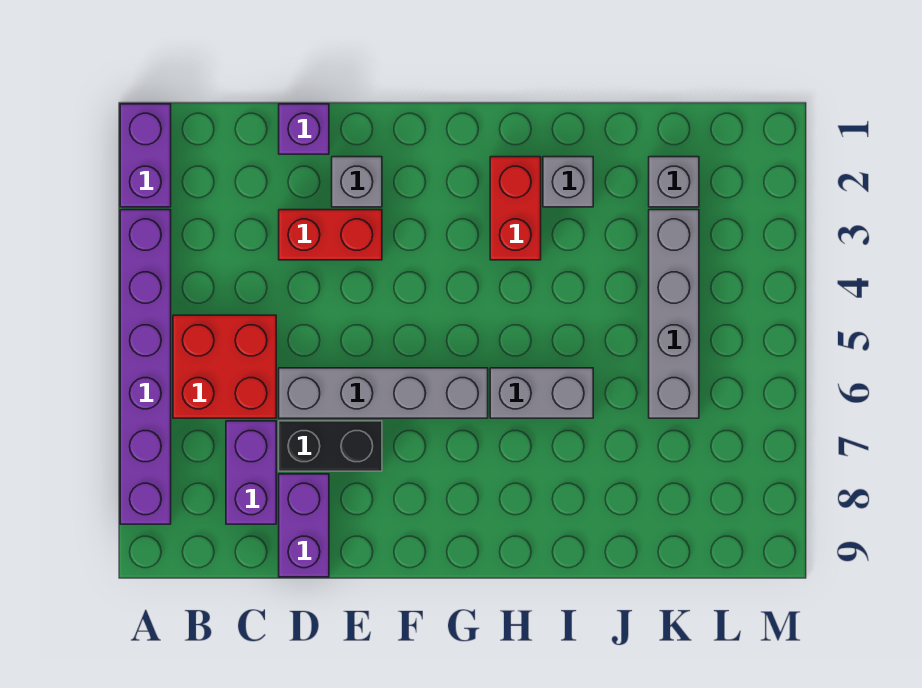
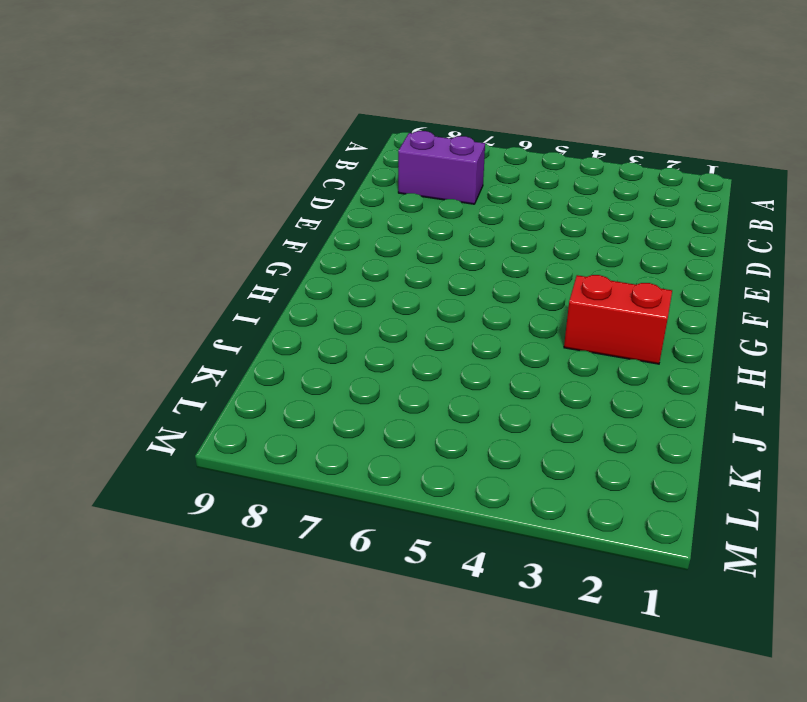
none -> purple brick A1:A2 level 1
none -> purple brick A3:A8 level 1
none -> red brick B5:C6 level 1

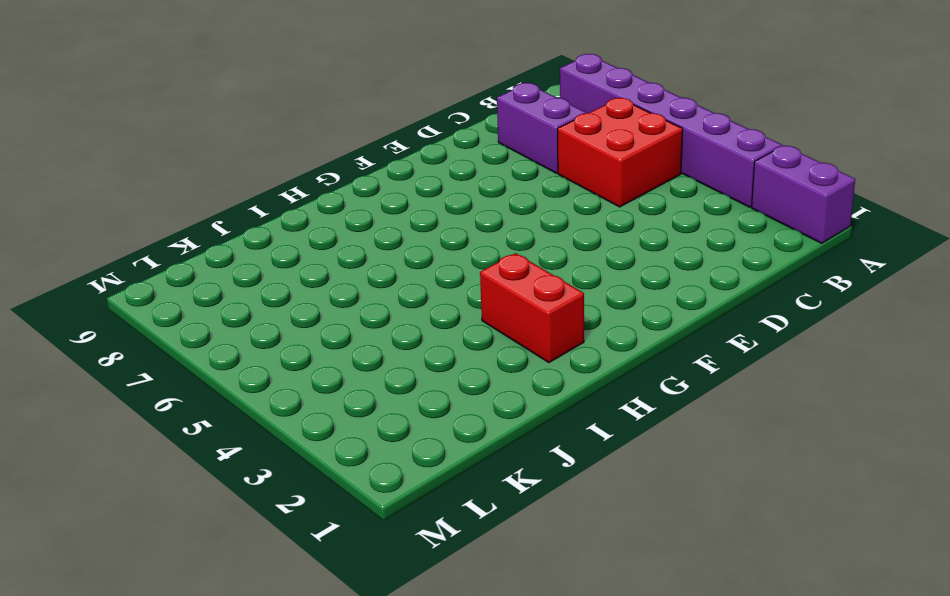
none -> purple brick D1 level 1
none -> red brick D3:E3 level 1
none -> grey brick D6:G6 level 1

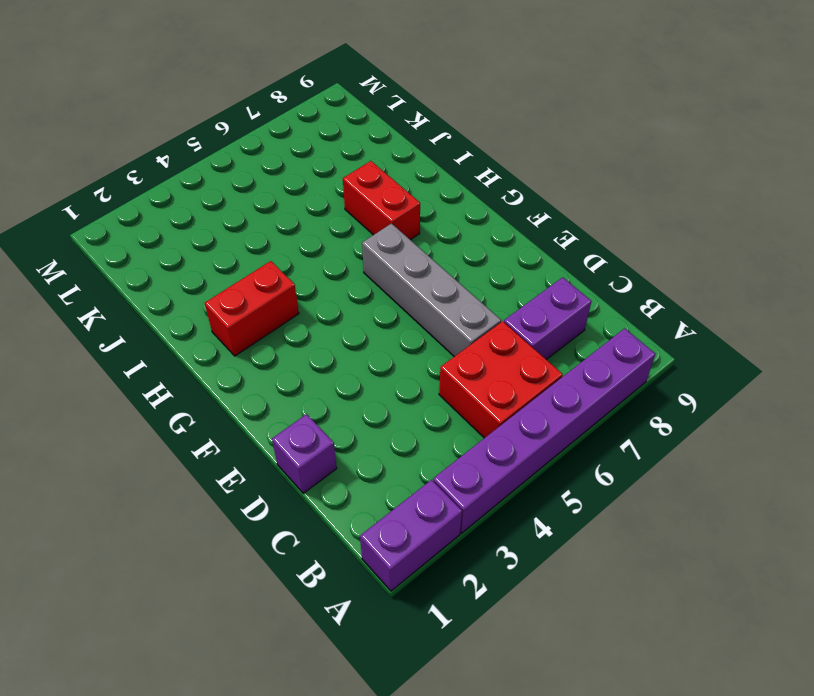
red brick H7:I7 level 1 -> red brick D3:E3 level 1
none -> black brick D7:E7 level 1
none -> purple brick D8:D9 level 1
none -> grey brick E2 level 1

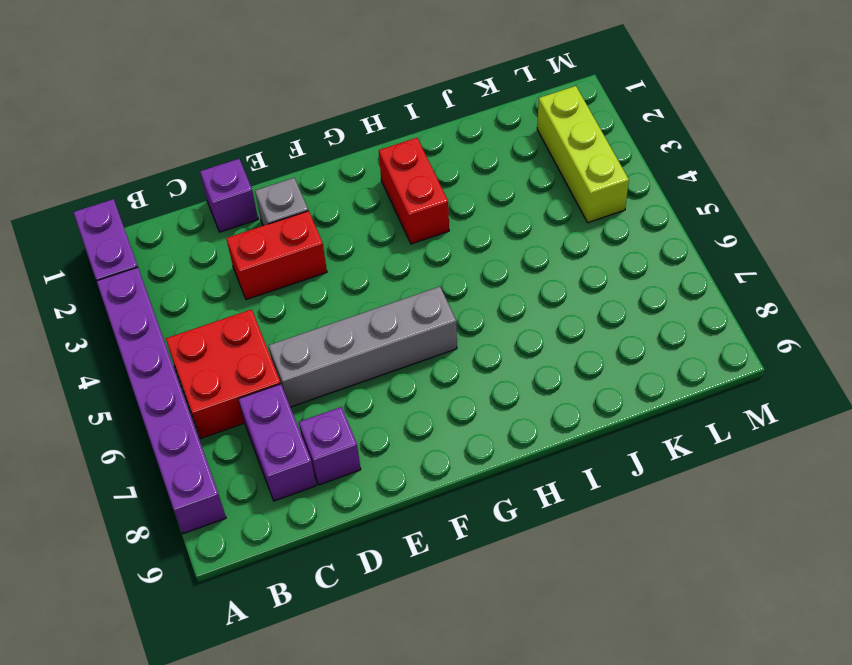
purple brick D8 level 1 -> purple brick D8:D9 level 1
lime brick L2:L4 level 1 -> none
none -> black brick D7:E7 level 1
none -> grey brick H6:I6 level 1
none -> grey brick I2 level 1

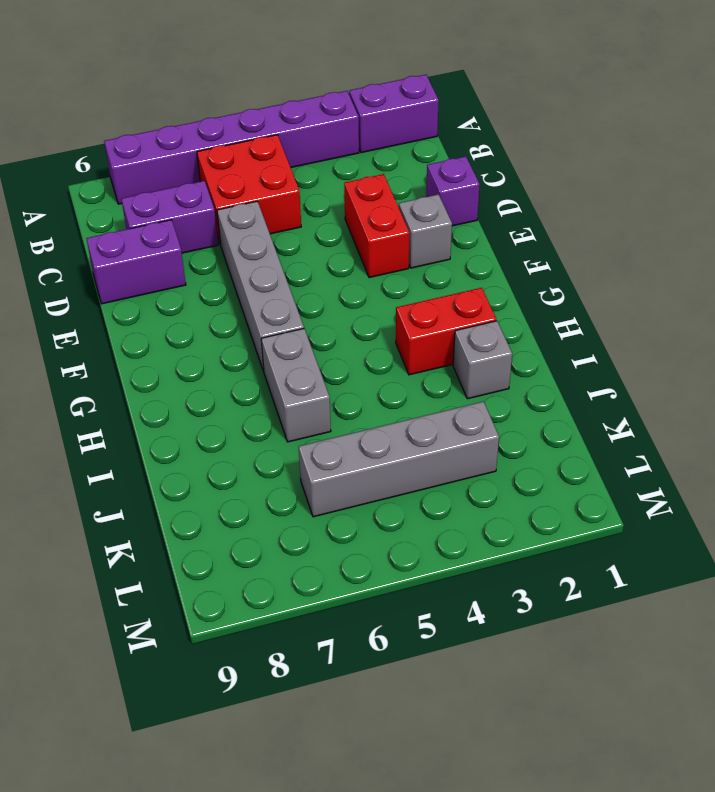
none -> black brick D7:E7 level 1
none -> grey brick K2 level 1

